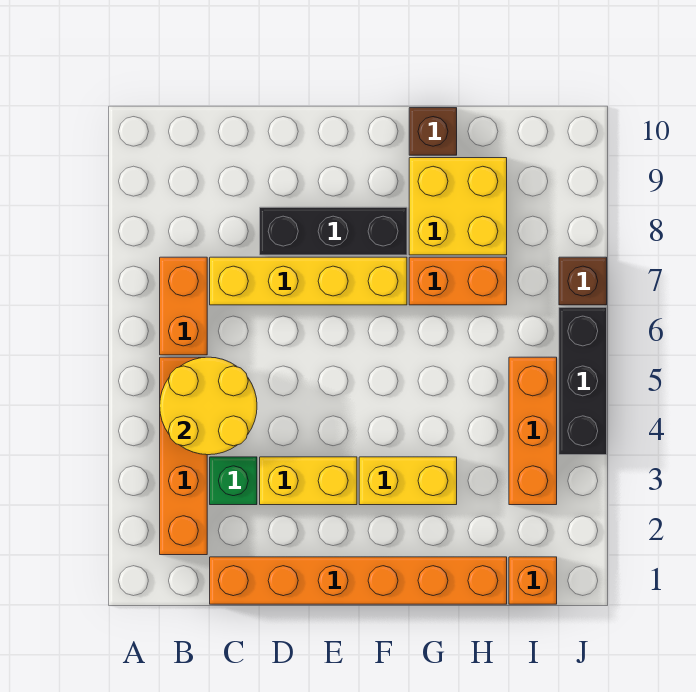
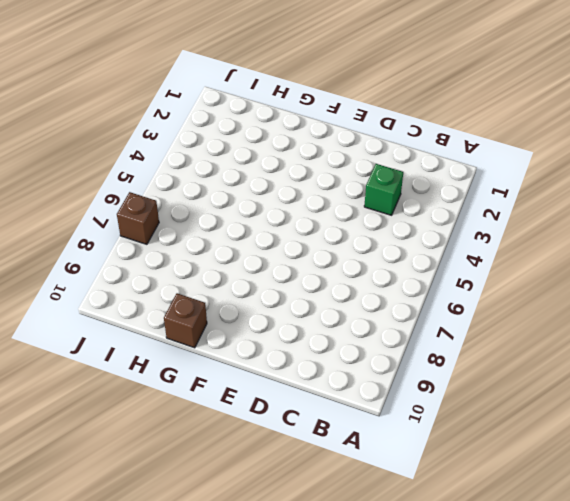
none -> orange brick B2:B5 level 1
none -> orange brick B6:B7 level 1
none -> orange brick C1:H1 level 1

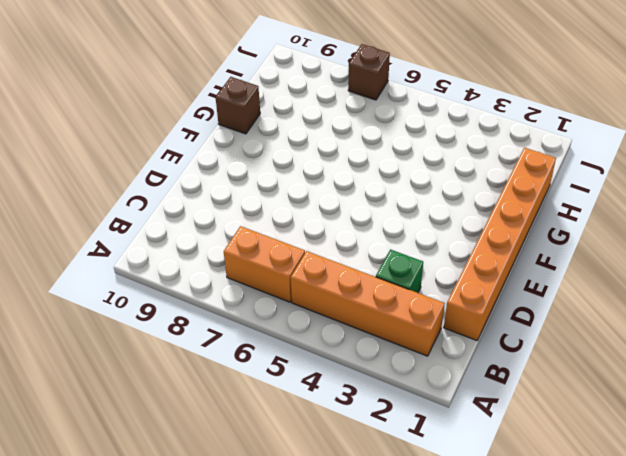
none -> yellow brick C7:F7 level 1
none -> yellow brick D3:E3 level 1
none -> black brick D8:F8 level 1

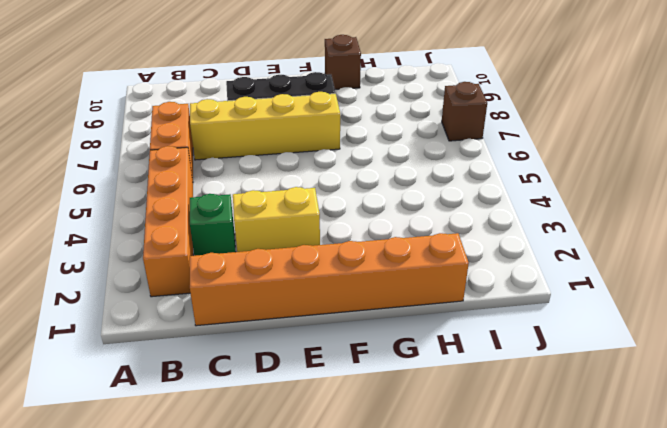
none -> yellow brick F3:G3 level 1
none -> orange brick G7:H7 level 1
none -> yellow brick G8:H9 level 1

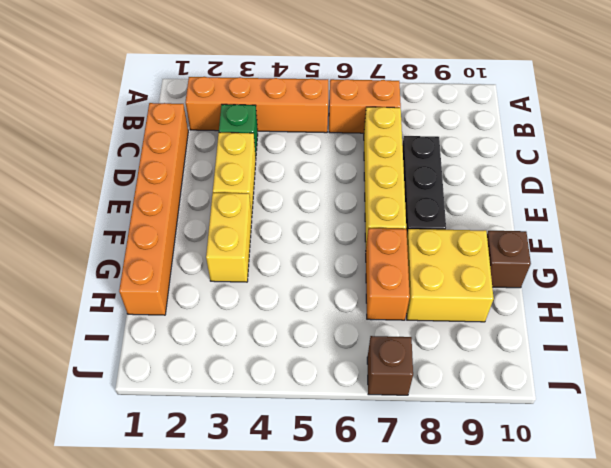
none -> orange brick I1 level 1
none -> orange brick I3:I5 level 1
none -> black brick J4:J6 level 1

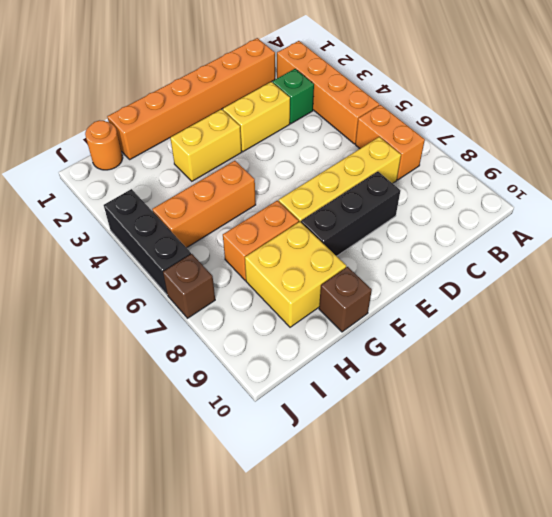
orange brick G5:I5 level 1 -> orange brick I3:I5 level 1
orange round brick I1 level 1 -> orange brick I1 level 1
none -> yellow round brick B4:C5 level 2

